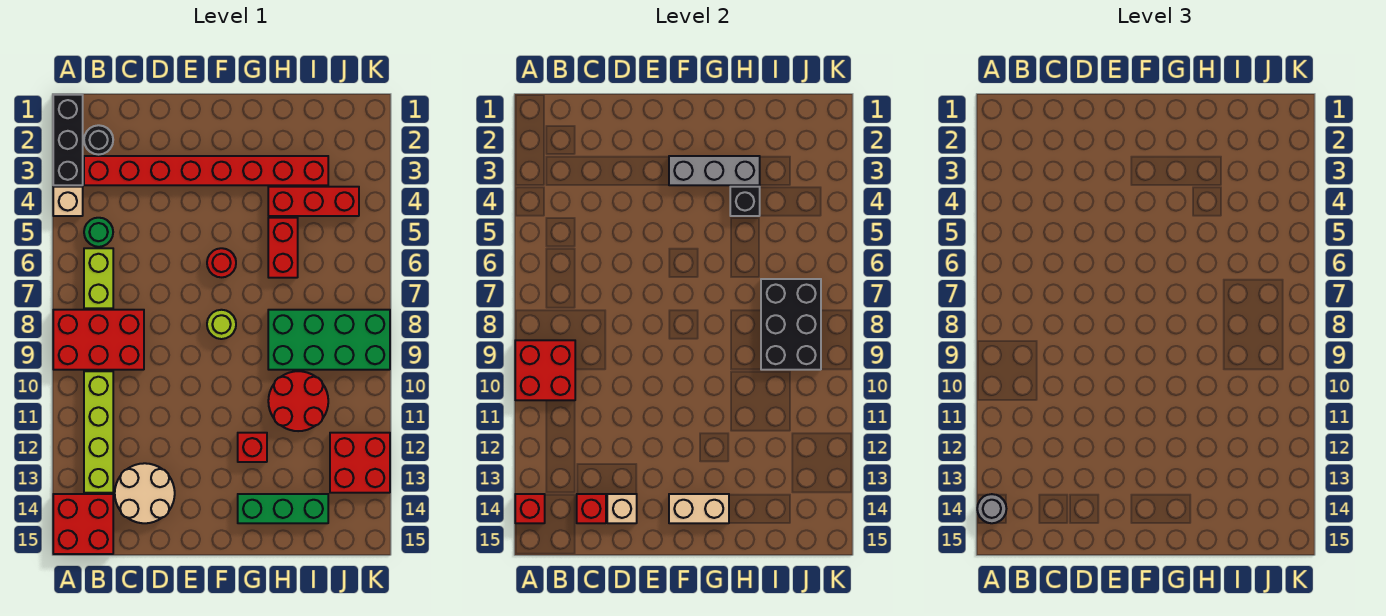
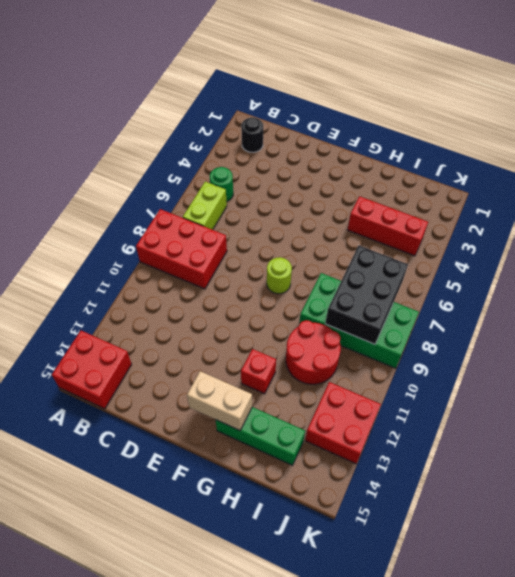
none -> black brick A1:A3 level 1
none -> tan brick A4 level 1
none -> red brick B3:I3 level 1

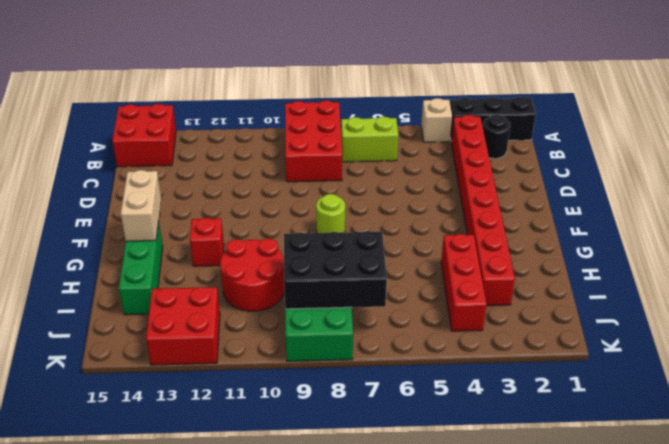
none -> green round brick B5 level 1
none -> lime brick B10:B13 level 1
none -> tan round brick C13:D14 level 1

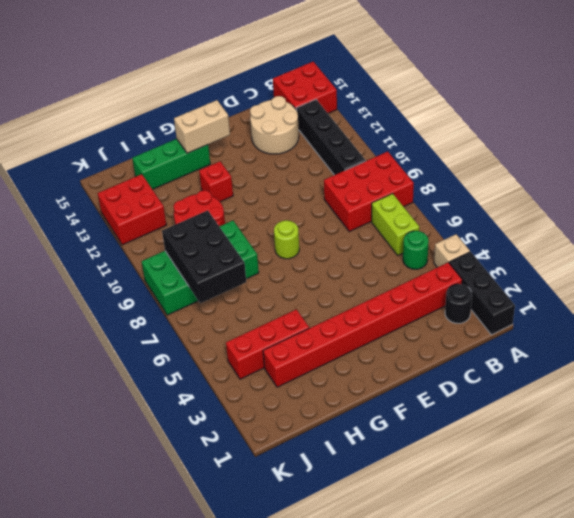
black brick B10:B13 level 1 -> lime brick B10:B13 level 1
none -> red round brick F6 level 1
none -> red brick H5:H6 level 1
none -> red brick A9:B10 level 2

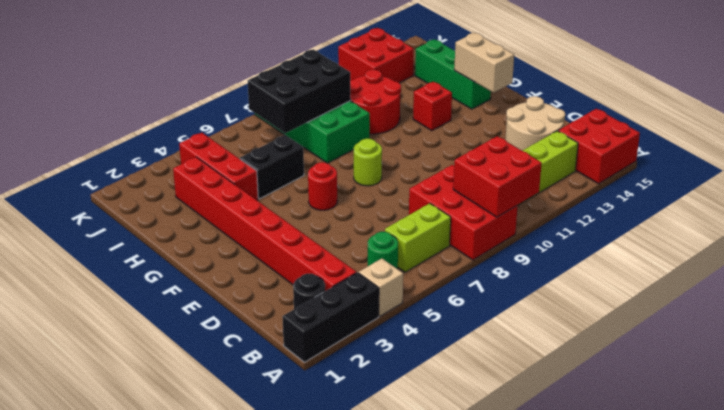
black brick H5:H6 level 1 -> red brick H5:H6 level 1
none -> red brick A14 level 2
none -> red brick C14 level 2
none -> tan brick D14 level 2

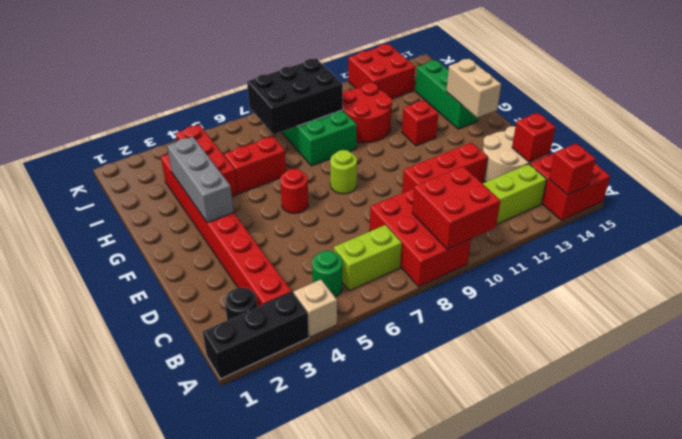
red brick D10:D12 level 1 -> none
none -> tan brick D14 level 2
none -> black brick H4 level 2
none -> grey round brick A14 level 3

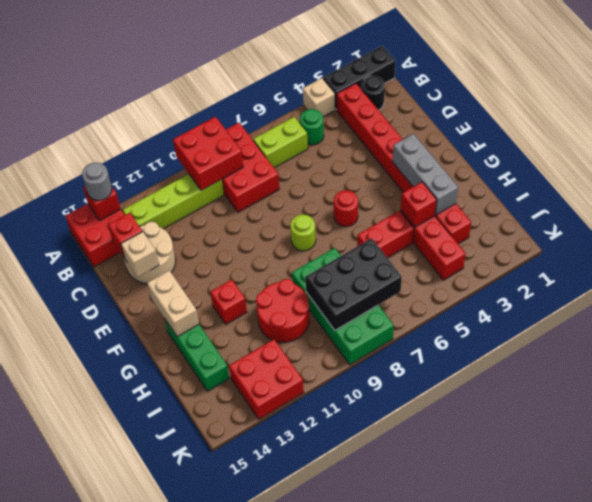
red brick H4 level 2 -> black brick H4 level 2

